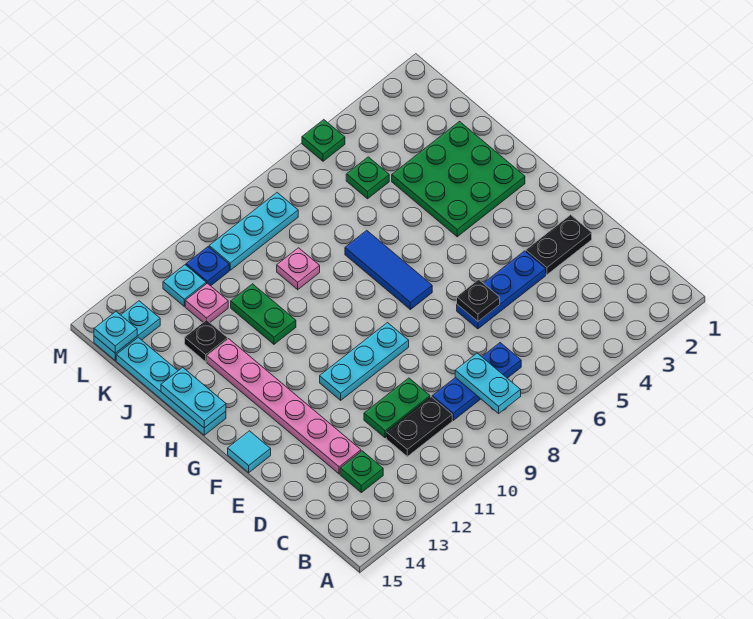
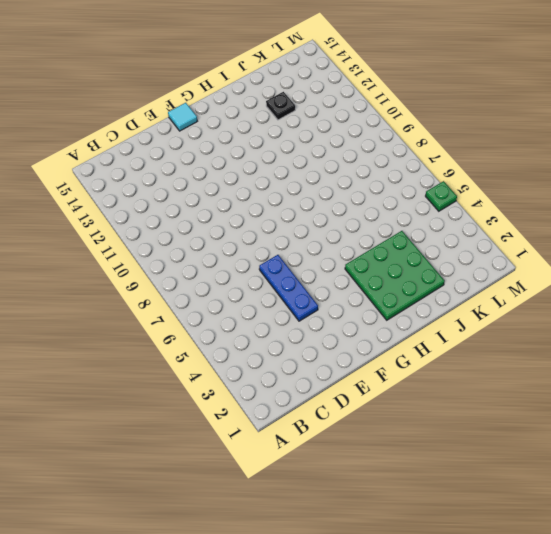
none -> blue plate C7:C9 level 1
none -> black plate C10:C11 level 1
none -> green plate C13 level 1

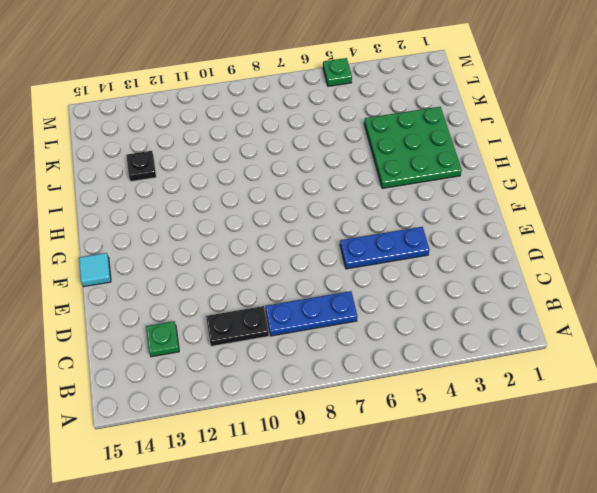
none -> green plate D10:D11 level 1
none -> pink plate D13:I13 level 1
none -> black plate E2:E3 level 1

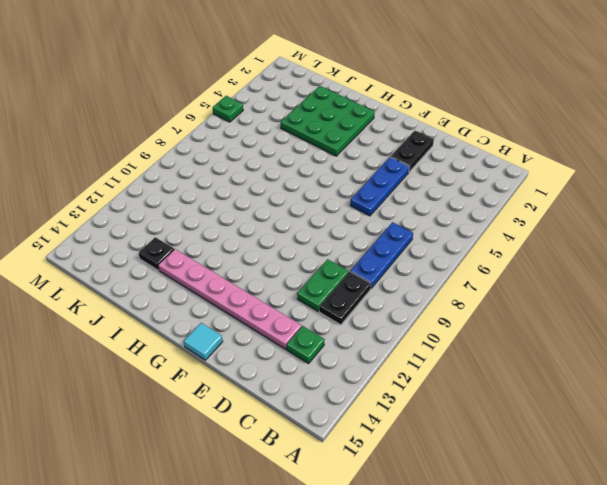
none -> cyan plate F9:F11 level 1
none -> blue tile G7:I7 level 1
none -> cyan plate H15:K15 level 1

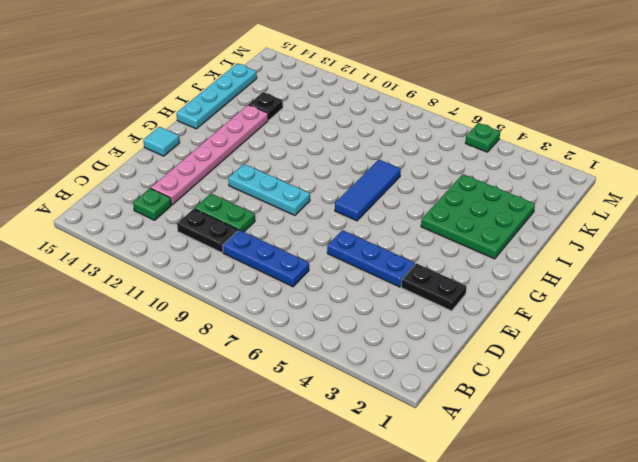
none -> green plate I11:J11 level 1
none -> pink plate J9 level 1
none -> green plate K5 level 1

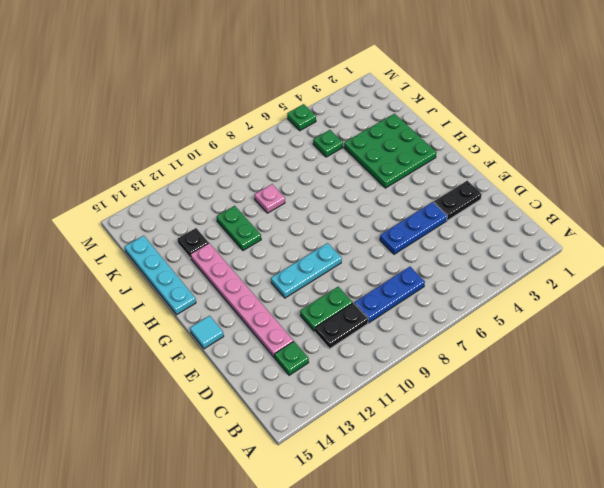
none -> blue tile G7:I7 level 1
none -> pink plate K12 level 1
none -> cyan plate L8:L10 level 1

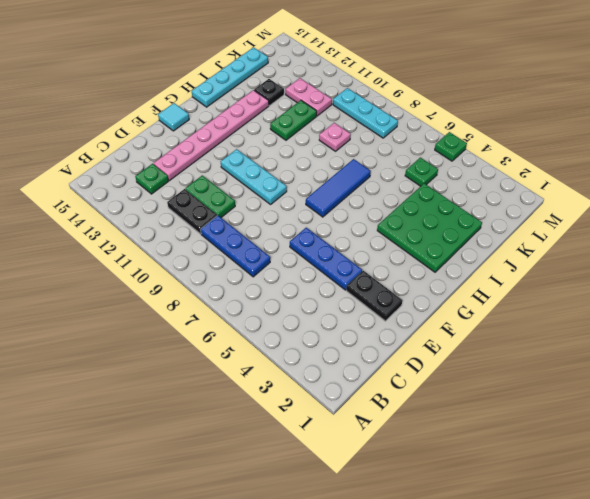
pink plate K11:K12 level 1 -> pink plate K12 level 1
none -> blue plate L11 level 1
none -> cyan plate L12 level 1
none -> cyan plate L14:L15 level 1

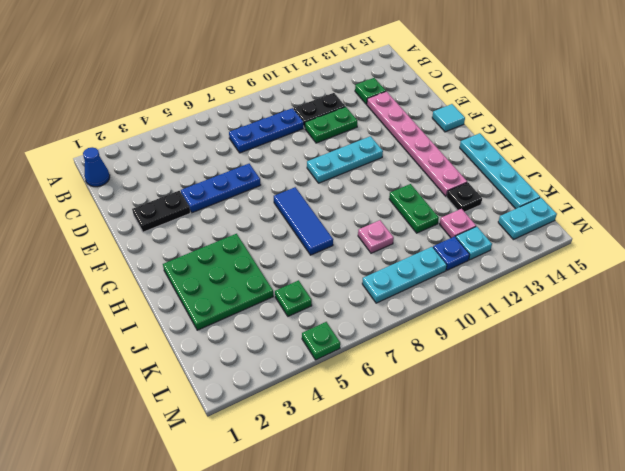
blue cone B1 level 1 -> none
none -> cyan plate B8:C8 level 2
none -> black plate E6 level 2
none -> cyan plate H15:I15 level 2

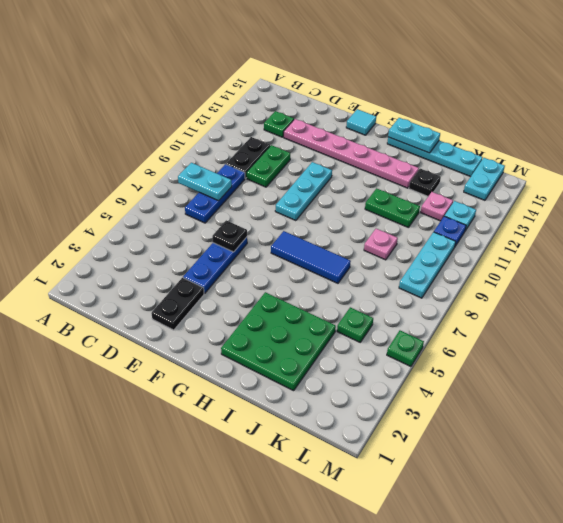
none -> cyan plate L15 level 2

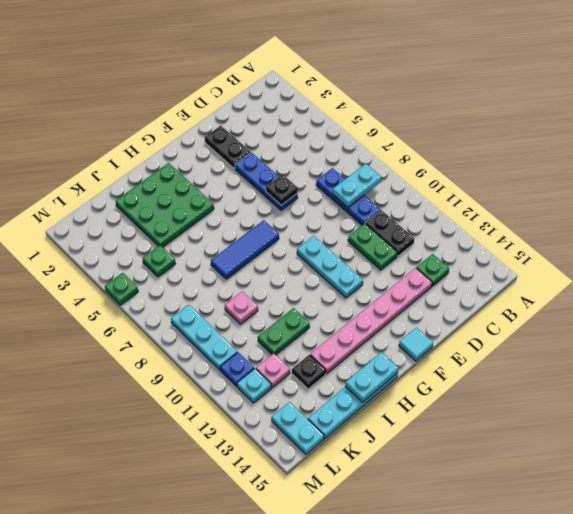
none -> cyan plate L15 level 2

